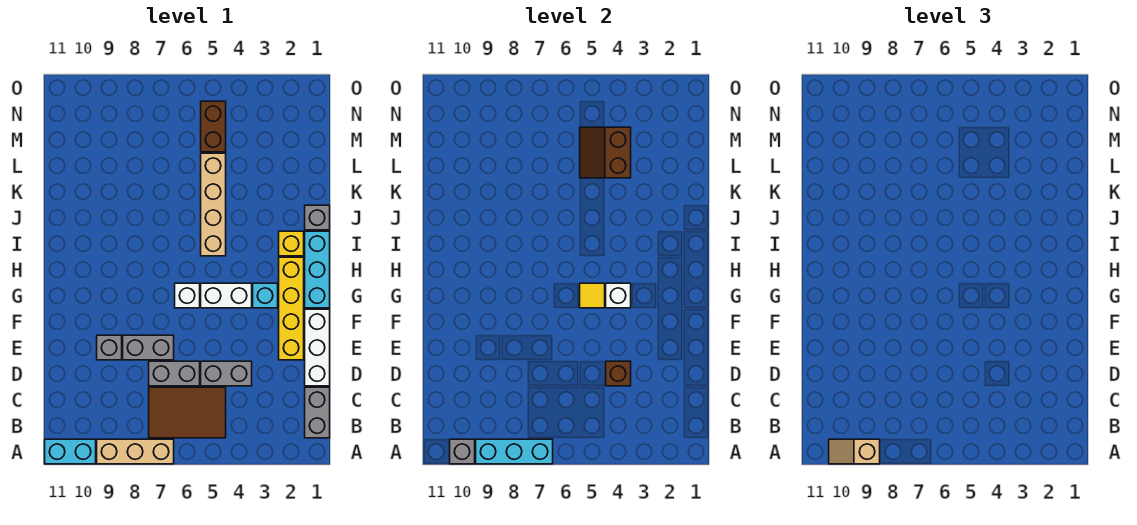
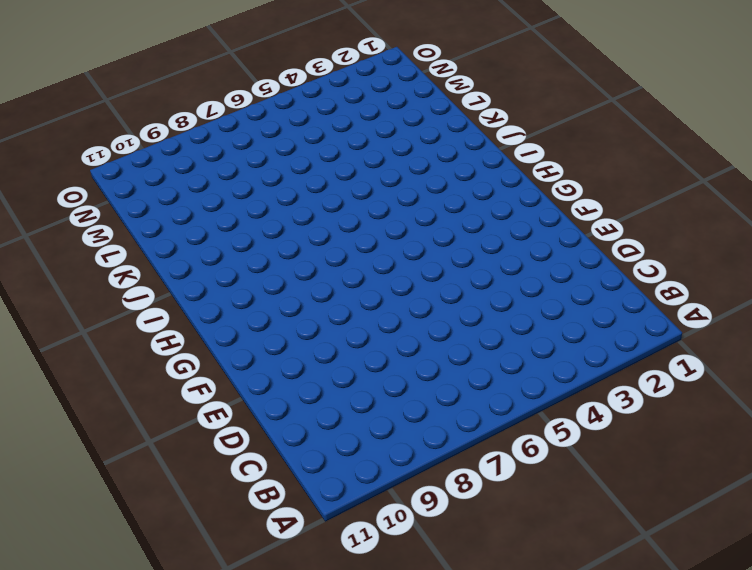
none -> tan brick A7:A9 level 1
none -> cyan brick A10:A11 level 1
none -> grey brick B1:C1 level 1

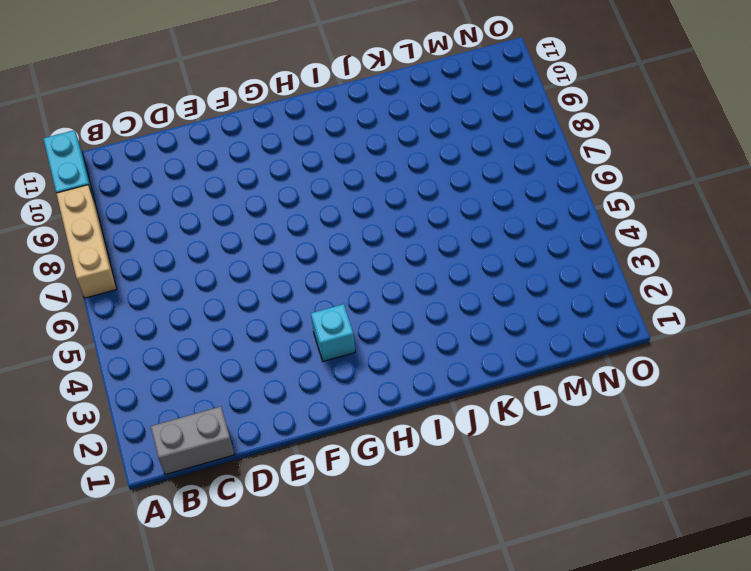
none -> brown tile B5:C7 level 1
none -> white brick D1:F1 level 1
none -> grey brick D4:D5 level 1

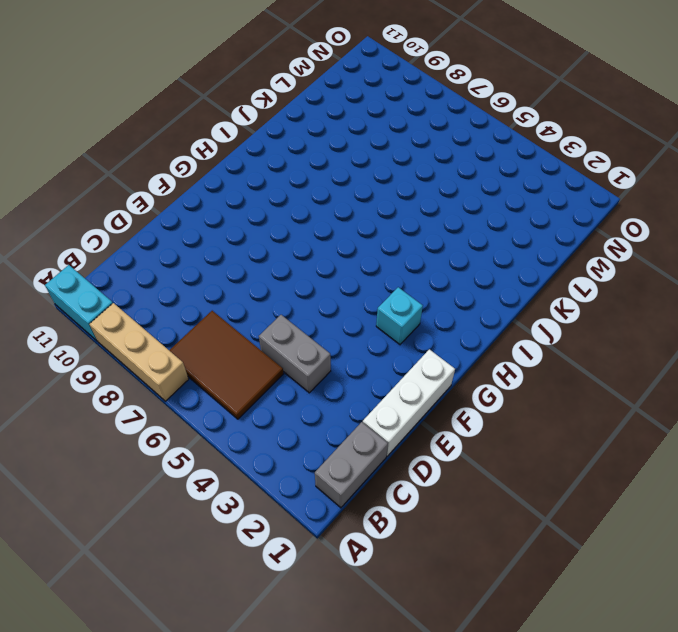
none -> grey brick D6:D7 level 1
none -> yellow brick E2:H2 level 1
none -> grey brick E7:E8 level 1

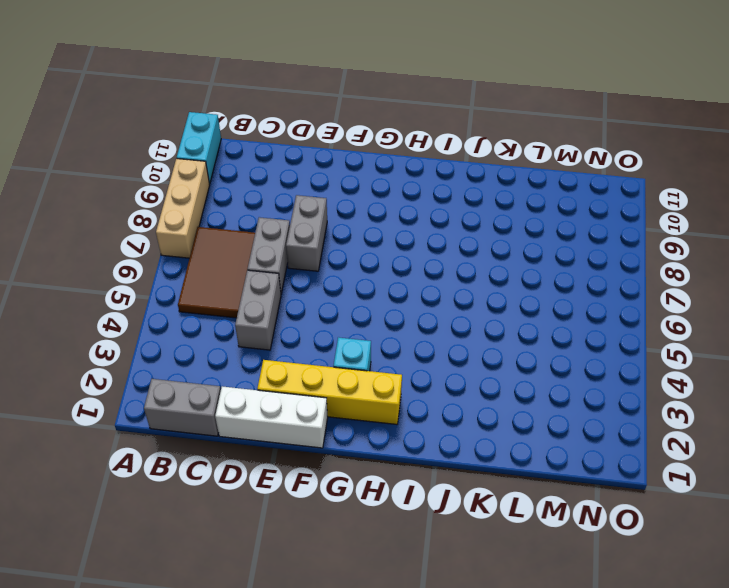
none -> grey brick E9 level 1
none -> cyan brick G1:I1 level 1
none -> white brick G4:G5 level 1

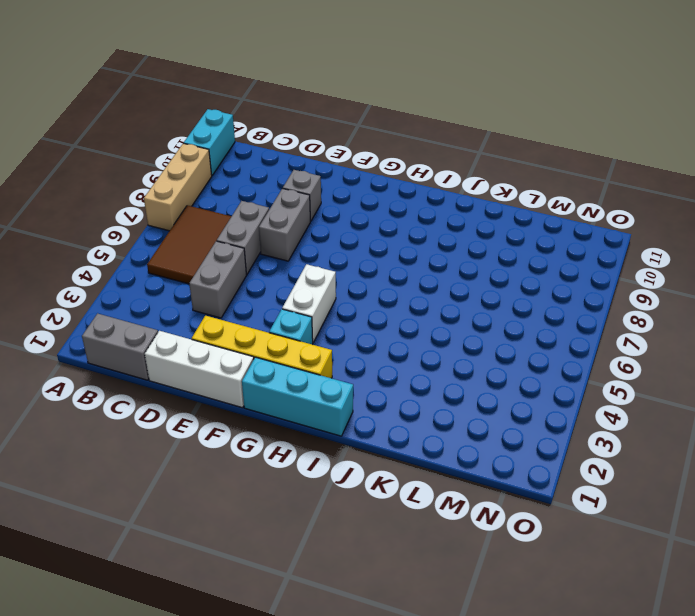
none -> white brick G6 level 1
none -> yellow brick I2 level 1
none -> tan brick I5:L5 level 1

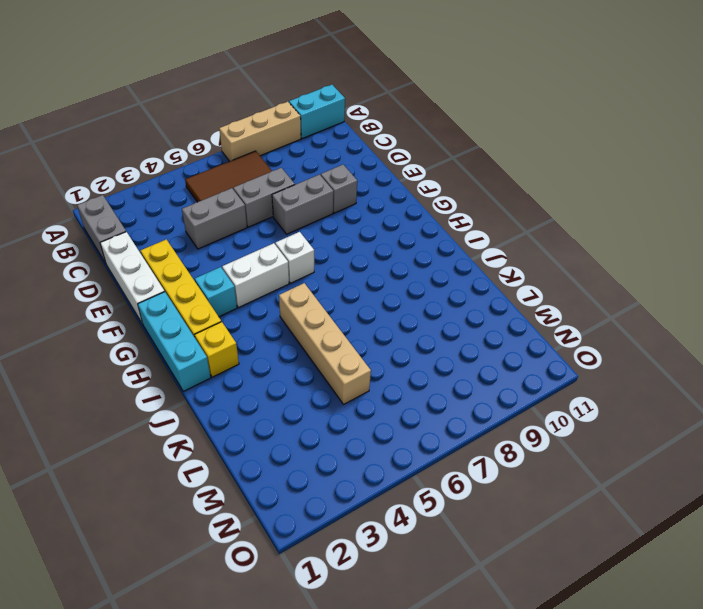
none -> grey brick J1 level 1
none -> brown brick M5:N5 level 1
none -> cyan brick A7:A9 level 2

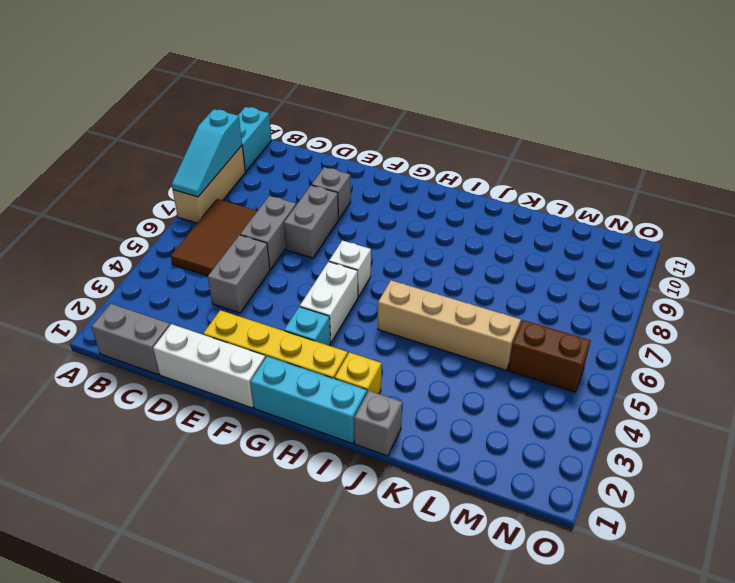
cyan slope A7:A9 level 2 top 9 -> cyan brick A7:A9 level 2
none -> grey brick A10 level 2
none -> brown brick D4 level 2
none -> white brick G4 level 2

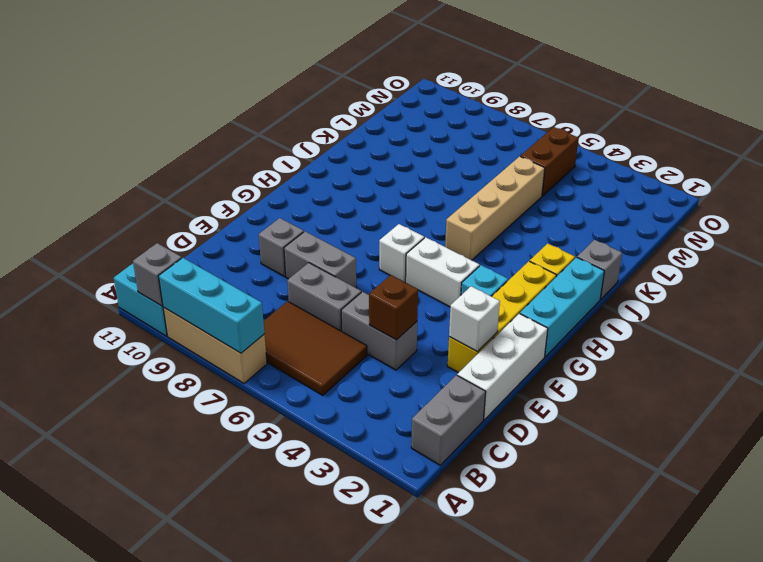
white brick E2 level 2 -> white brick G4 level 2
none -> yellow tile G5 level 2
none -> brown slope L4:M5 level 2 top 4
none -> tan slope A9:A10 level 3 top 9

